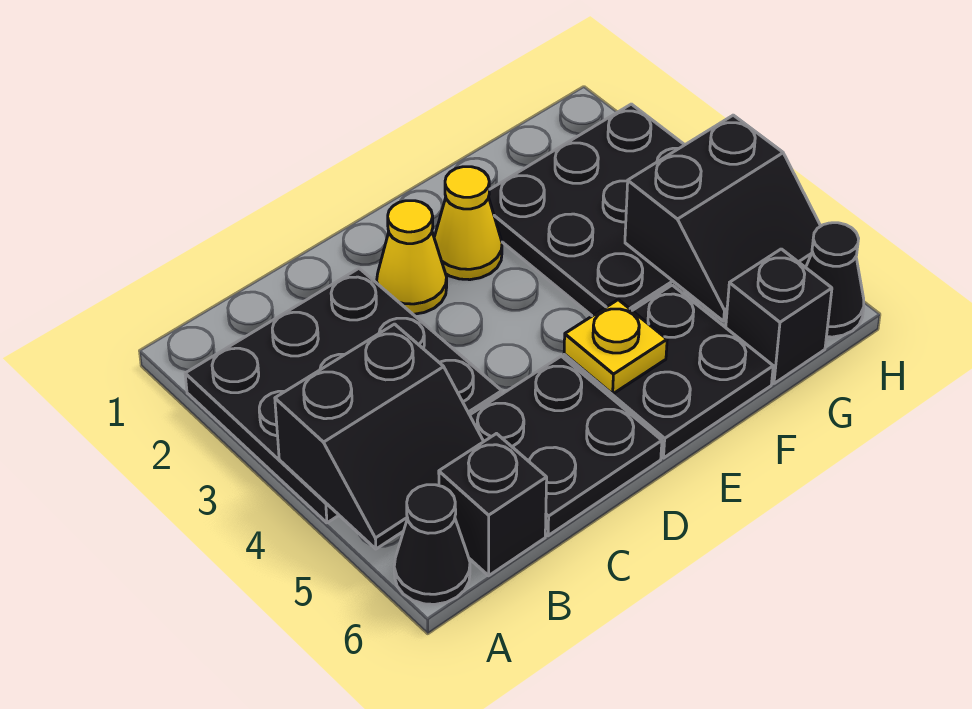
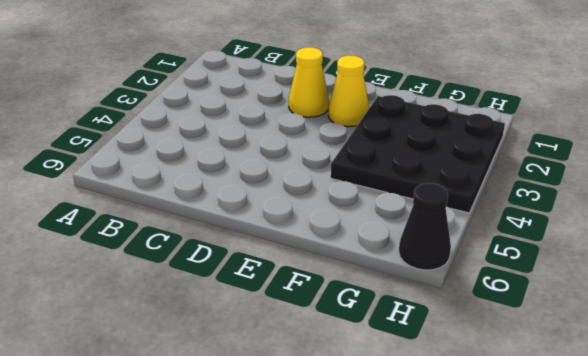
none -> black plate A2:C4 level 1
none -> black cone A6 level 1
none -> black brick B6 level 1

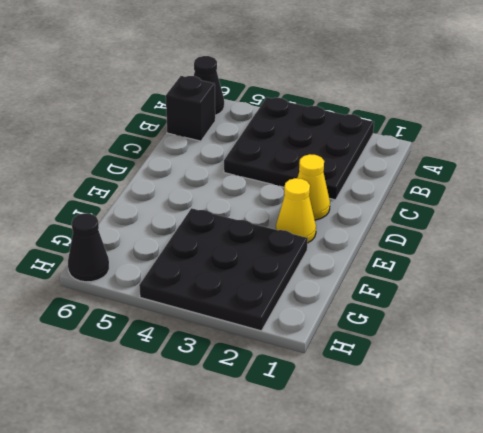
none -> black plate C5:D6 level 1
none -> black plate E5:F6 level 1
none -> black brick G6 level 1

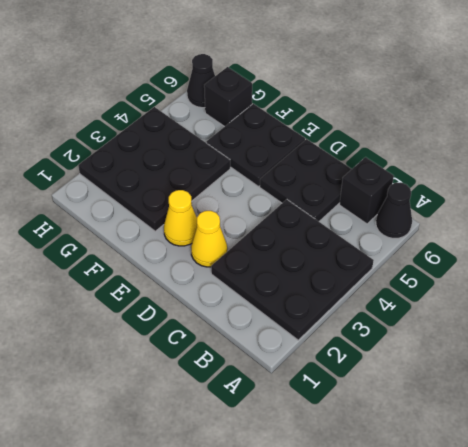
none -> black slope A4:B5 level 2 top 4
none -> yellow plate E5 level 2
none -> black slope G4:H5 level 2 top 4

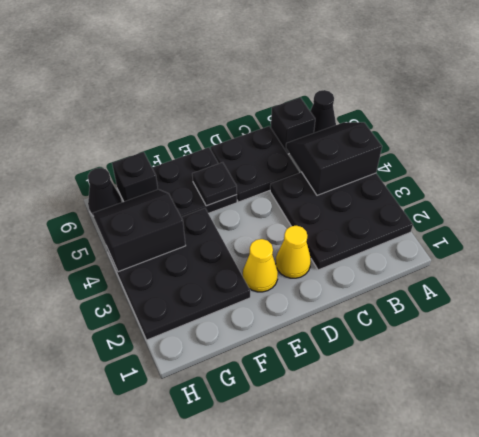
black plate E5 level 2 -> yellow plate E5 level 2

